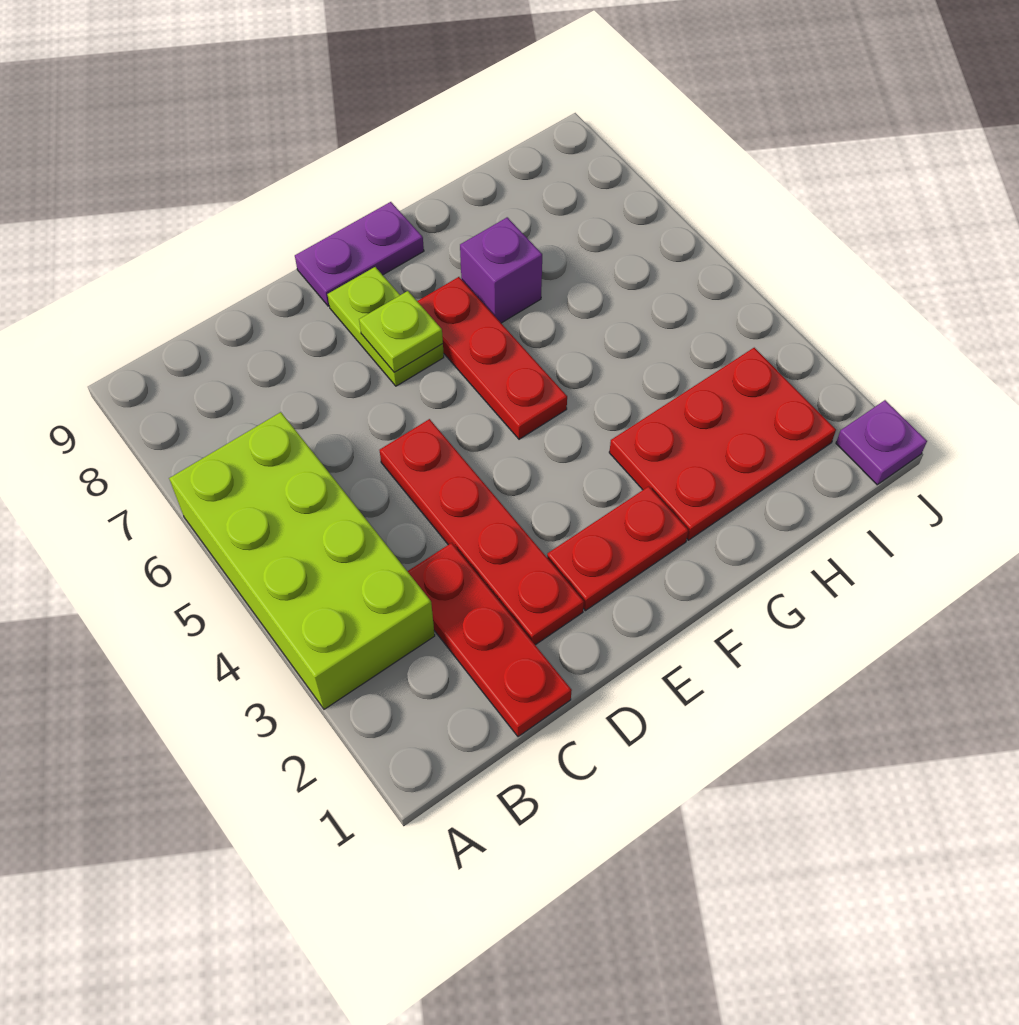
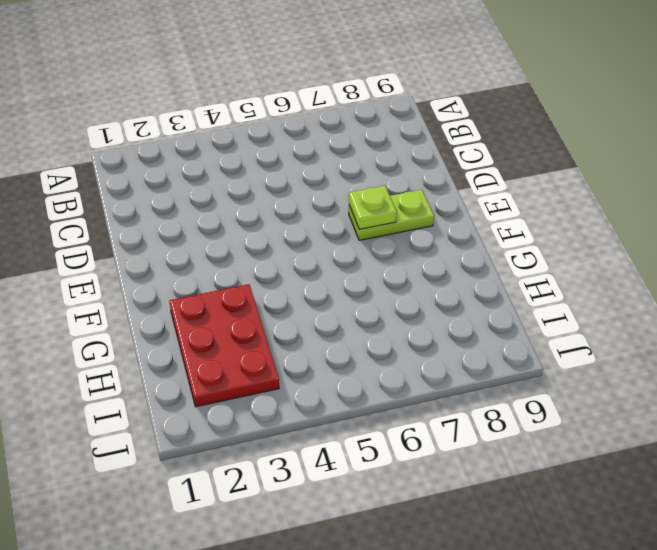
none -> lime brick A3:B6 level 1
none -> red plate C1:C3 level 1

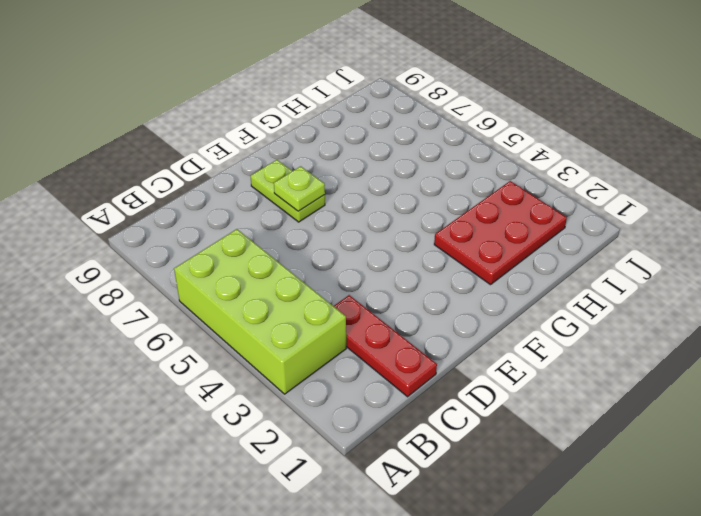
none -> red plate D2:D5 level 1
none -> red plate E2:F2 level 1

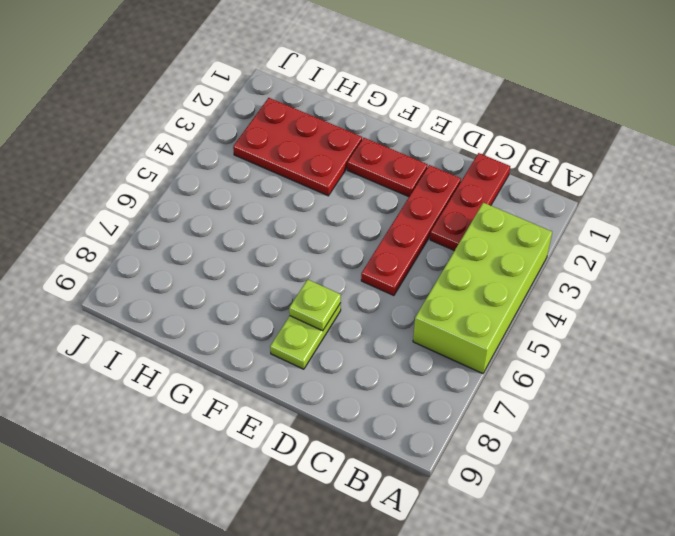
none -> purple plate E9:F9 level 1
none -> red plate F5:F7 level 1

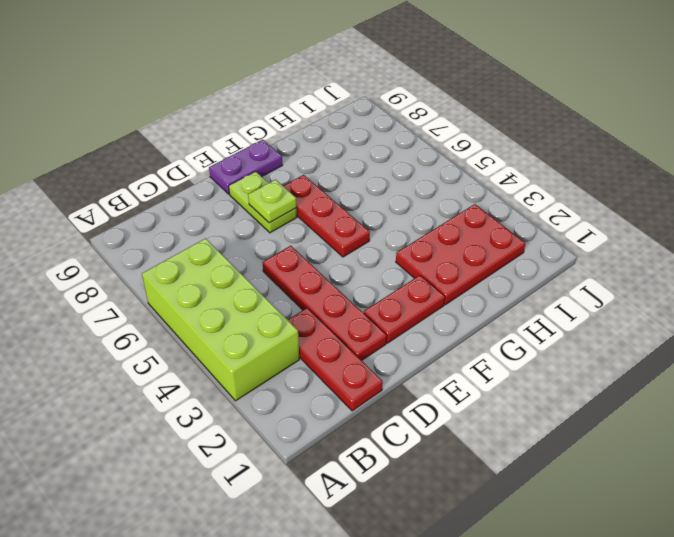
none -> purple brick G7 level 1
none -> purple plate J1 level 1

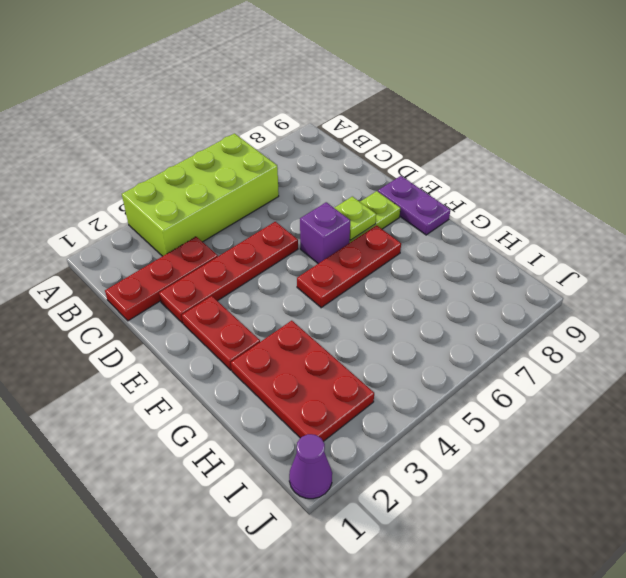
purple brick E6 level 1 -> purple brick G7 level 1
purple cone J1 level 1 -> purple plate J1 level 1

